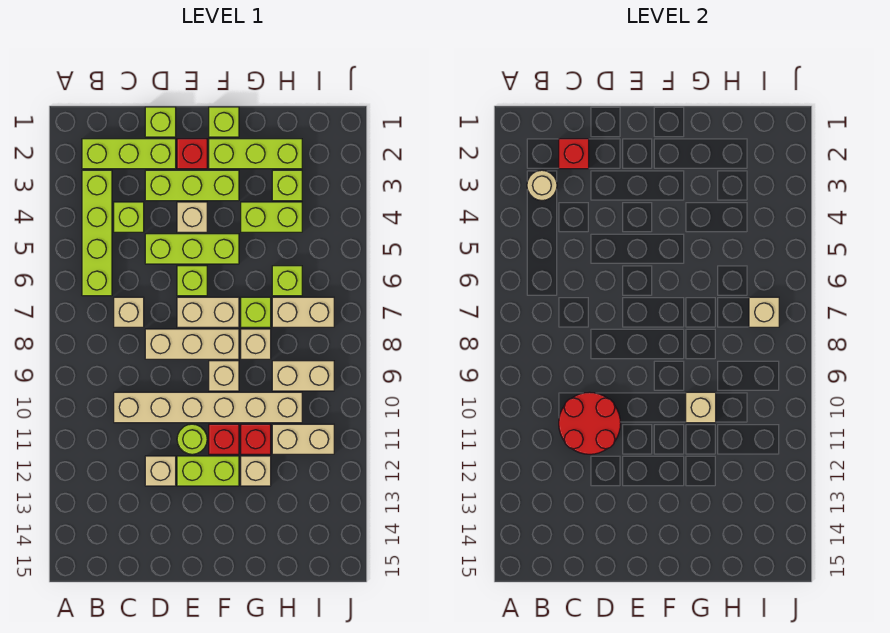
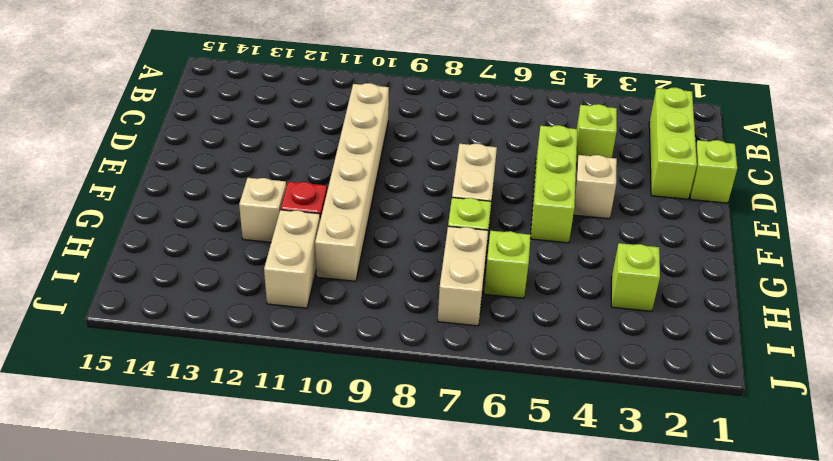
none -> lime brick B3:B6 level 1
none -> tan brick C7 level 1
none -> lime brick D3:F3 level 1
none -> tan brick D8:F8 level 1

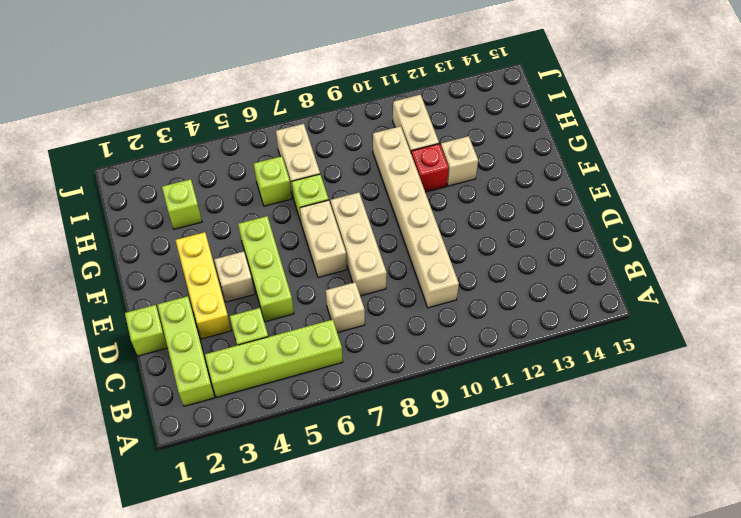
yellow brick D3:F3 level 1 -> lime brick D3:F3 level 1
none -> tan brick D12 level 1
none -> red brick E2 level 1
none -> lime brick E6 level 1
none -> lime round brick E11 level 1

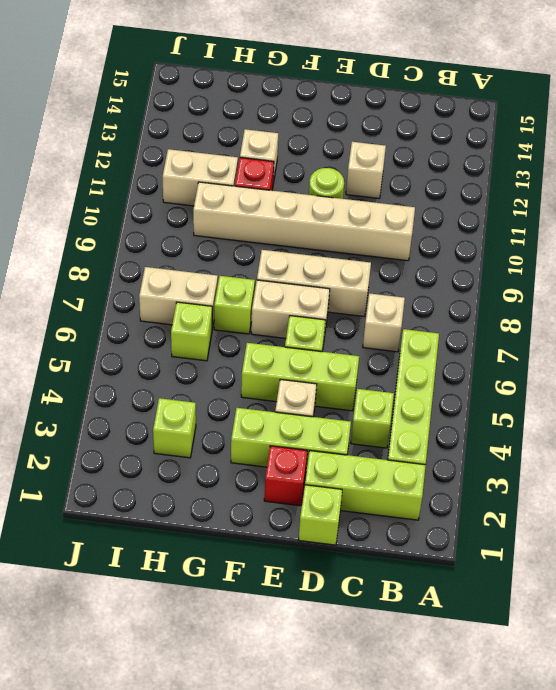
none -> lime brick E12:F12 level 1
none -> lime brick F1 level 1
none -> lime brick F2:H2 level 1
none -> tan brick F9 level 1

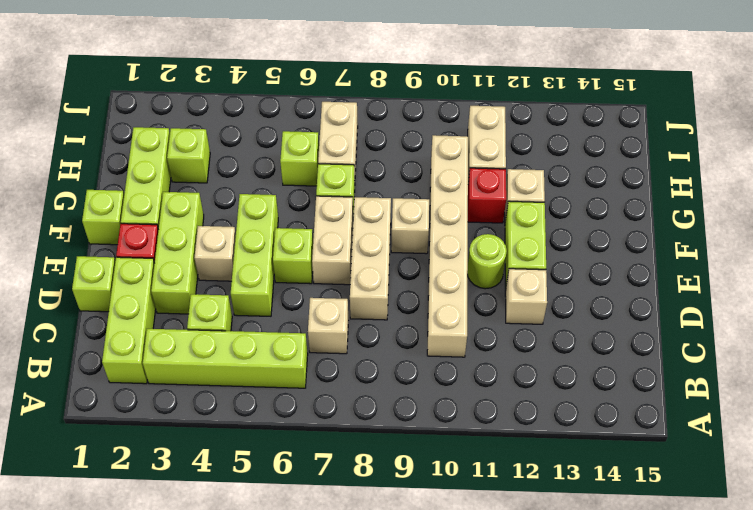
none -> red brick F11 level 1
none -> lime brick G4:H4 level 1
none -> tan brick G8 level 1
none -> tan brick H9:I9 level 1

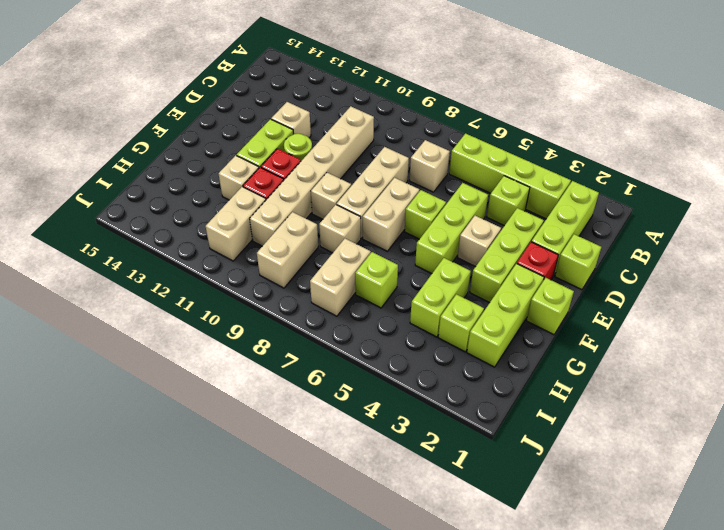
none -> lime brick G7 level 1
none -> tan round brick B3 level 2
none -> red brick C2 level 2
none -> red round brick C10:D11 level 2

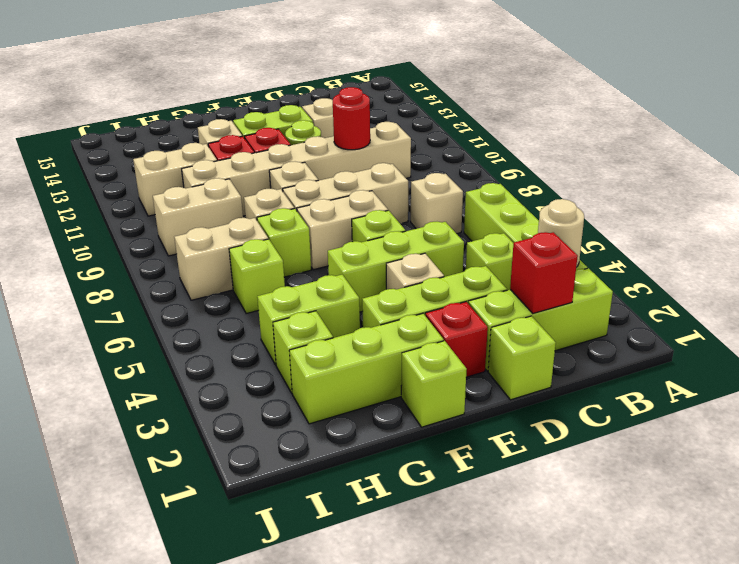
red round brick D10 level 2 -> red round brick C10:D11 level 2
none -> tan brick G10 level 2
none -> tan brick I7 level 2

